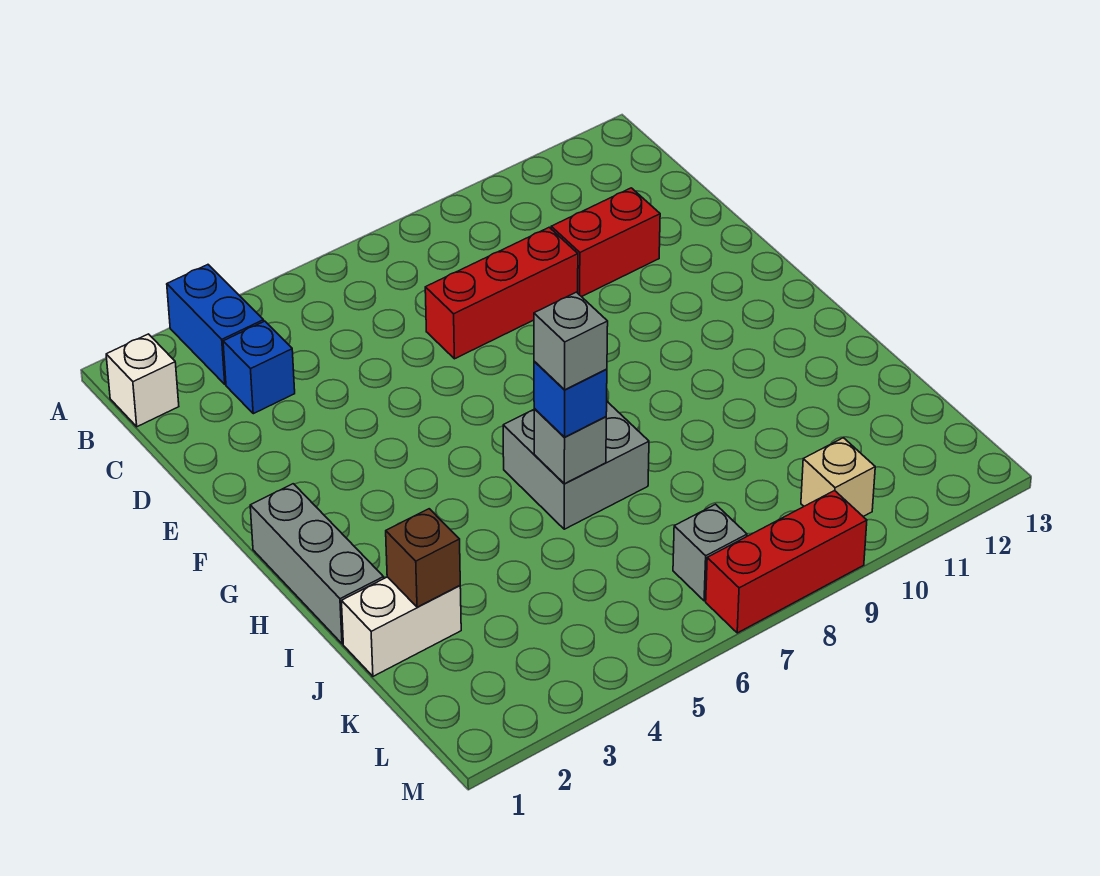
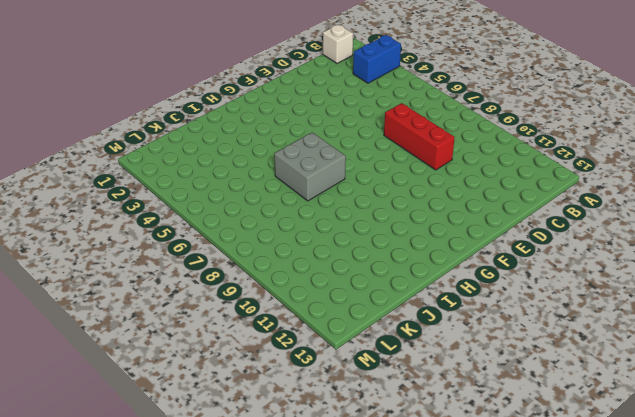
none -> blue brick C3 level 1
none -> red brick D10:D11 level 1
none -> grey brick G1:I1 level 1

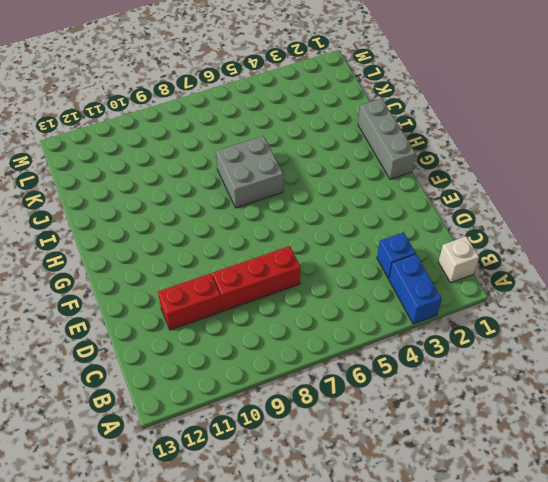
none -> white brick J1:J2 level 1
none -> grey brick L7 level 1
none -> tan brick L10 level 1

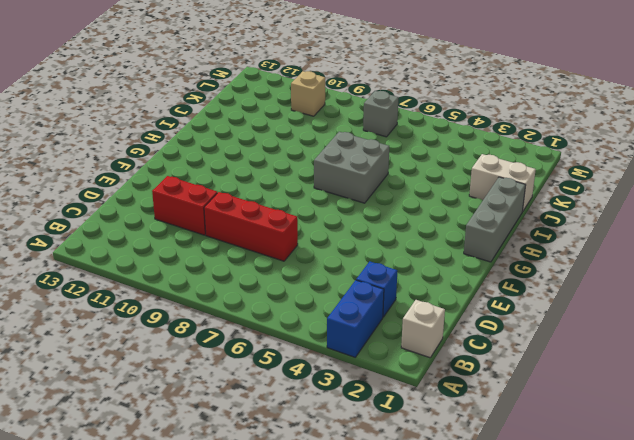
none -> red brick M7:M9 level 1
none -> grey brick I6 level 2
none -> brown brick J2 level 2

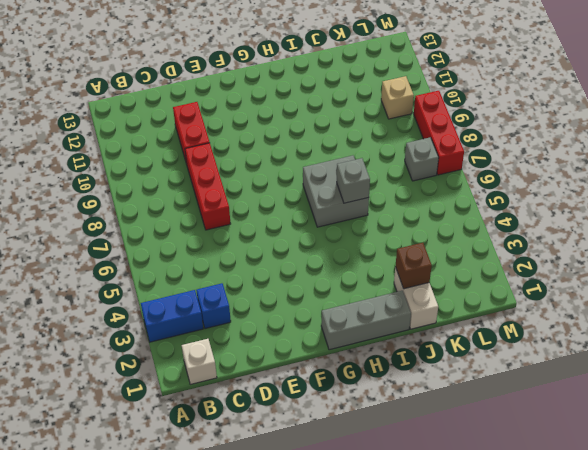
none -> blue brick I6 level 3
none -> grey brick I6 level 4

